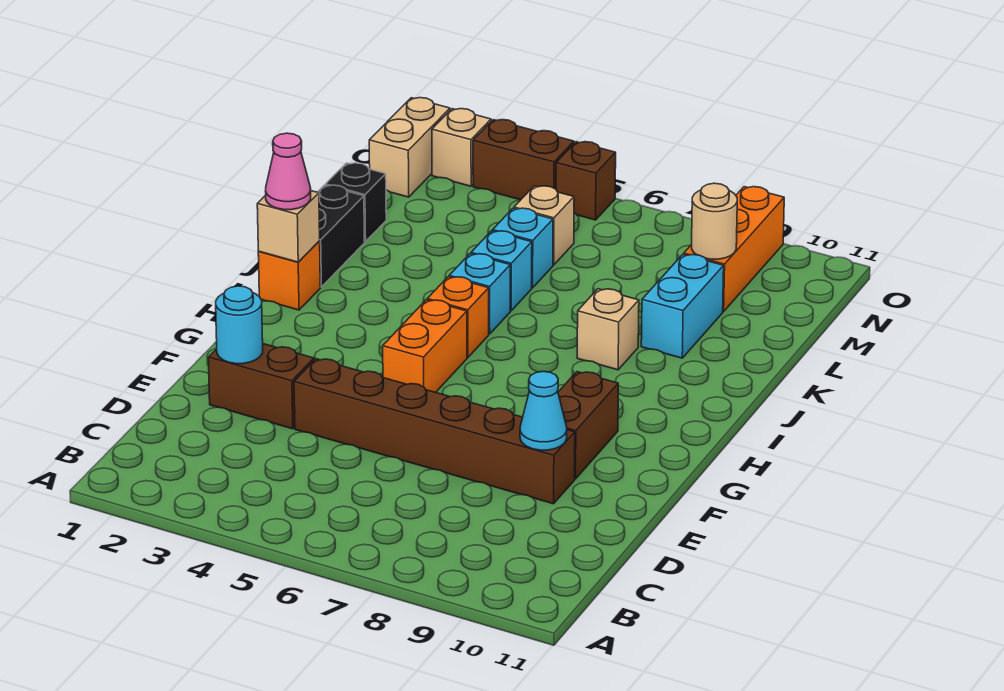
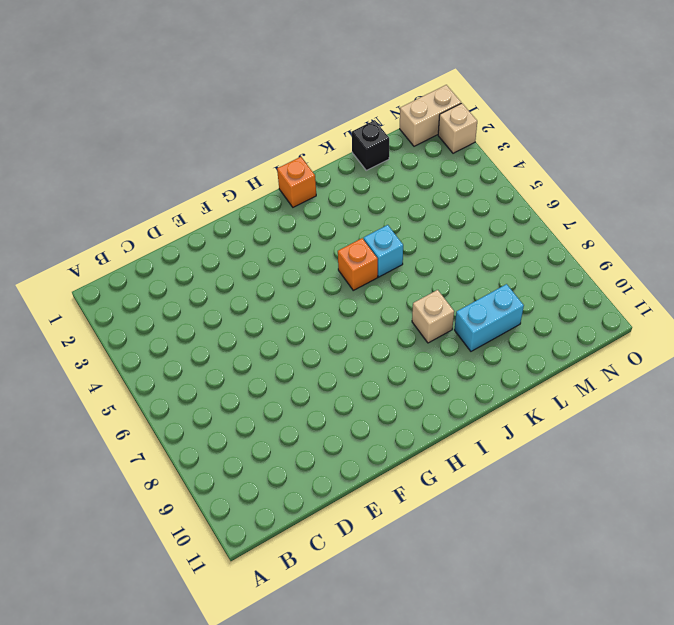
none -> brown brick E2:E3 level 1
none -> brown brick E4:E9 level 1
none -> brown brick F9:G9 level 1

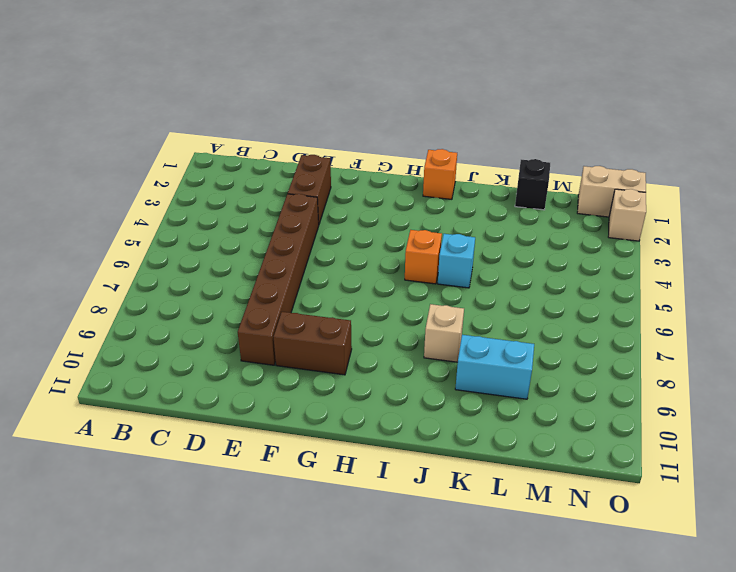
none -> orange brick G5:H5 level 1
none -> black brick J1:K1 level 1
none -> cyan brick K5 level 1

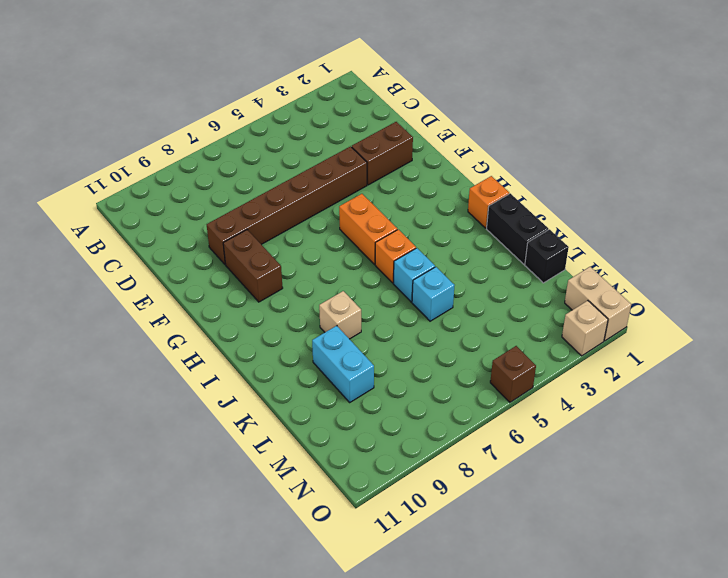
none -> cyan brick L5 level 1
none -> tan brick M5 level 1
none -> orange brick M9:O9 level 1

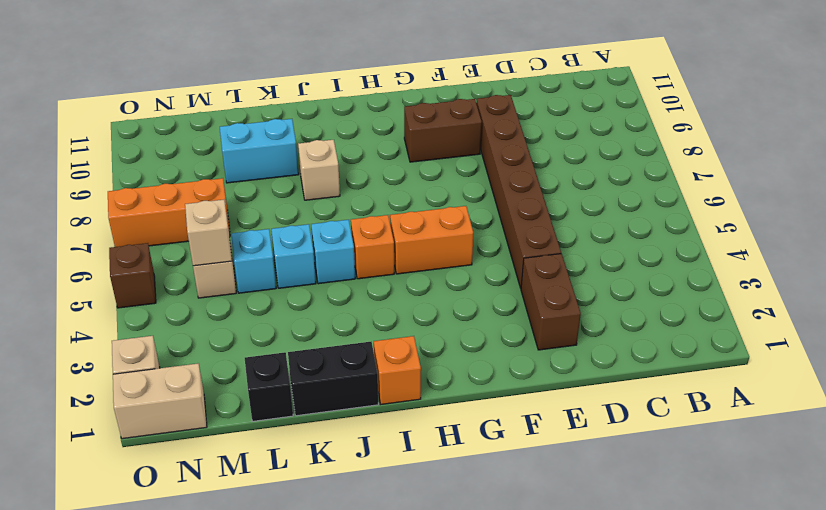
tan brick M5 level 2 -> tan brick I1 level 2
orange brick M7:O7 level 1 -> orange brick M9:O9 level 1
none -> brown brick O3:O4 level 1
none -> cyan round brick E2 level 2
none -> cyan cone E9 level 2

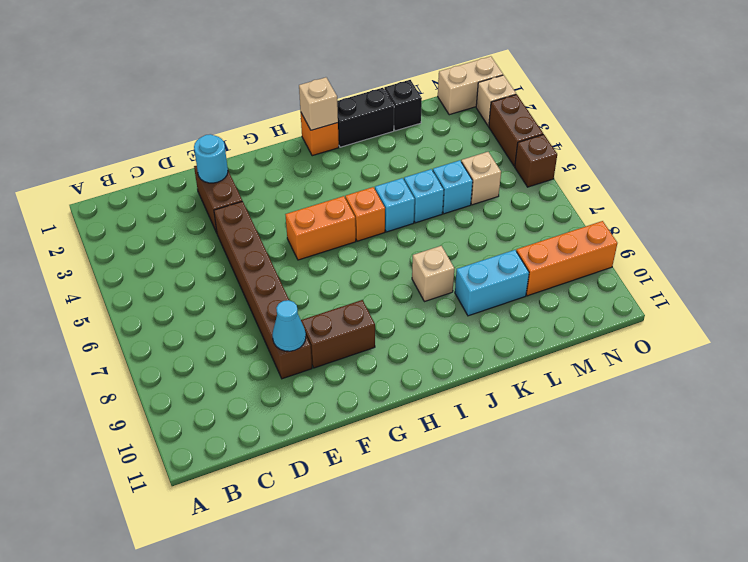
none -> tan round brick M9 level 2
none -> pink cone I1 level 3

